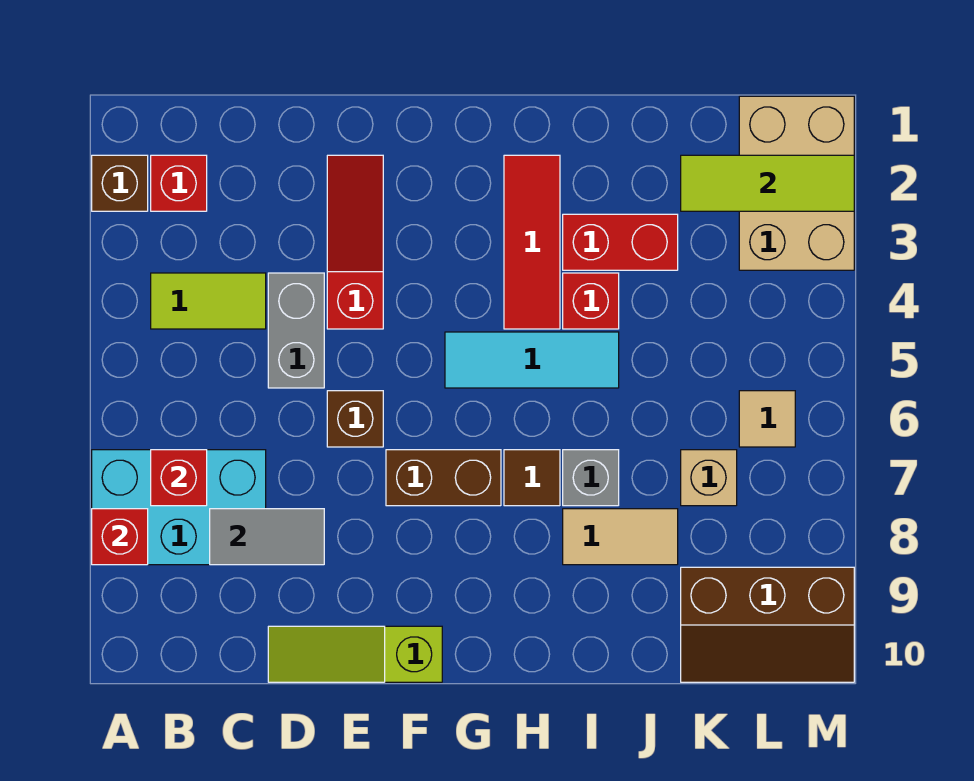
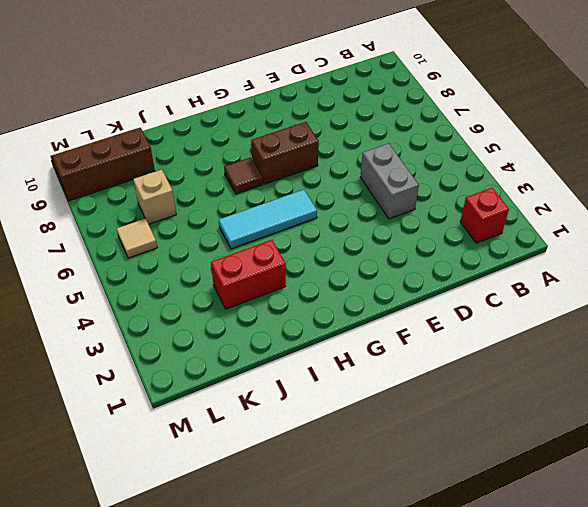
none -> brown brick A2 level 1
none -> cyan brick A7:C8 level 1
none -> lime tile B4:C4 level 1

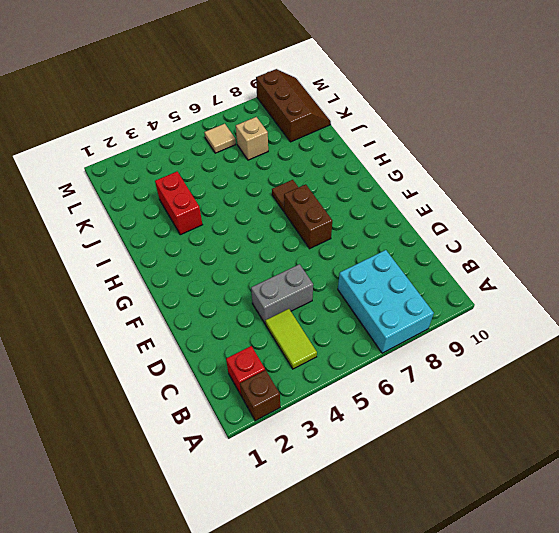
none -> lime slope D10:F10 level 1 top F
none -> red slope E2:E4 level 1 top 4
none -> brown brick E6 level 1

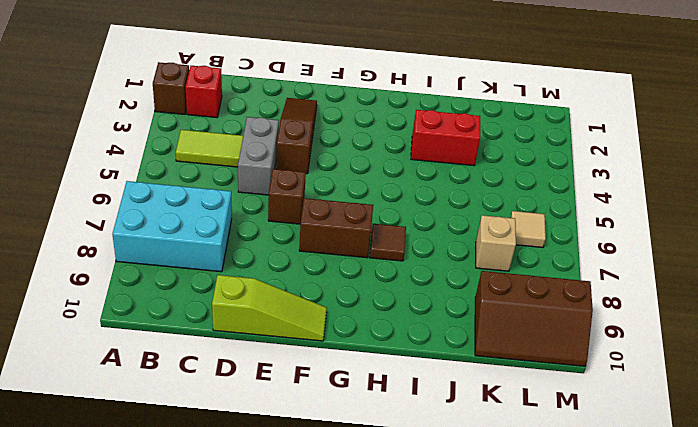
lime slope D10:F10 level 1 top D -> lime slope D10:F10 level 1 top F
brown slope E2:E4 level 1 top 4 -> red slope E2:E4 level 1 top 4
none -> cyan tile G5:I5 level 1
none -> red tile H2:H4 level 1
none -> red brick I4 level 1

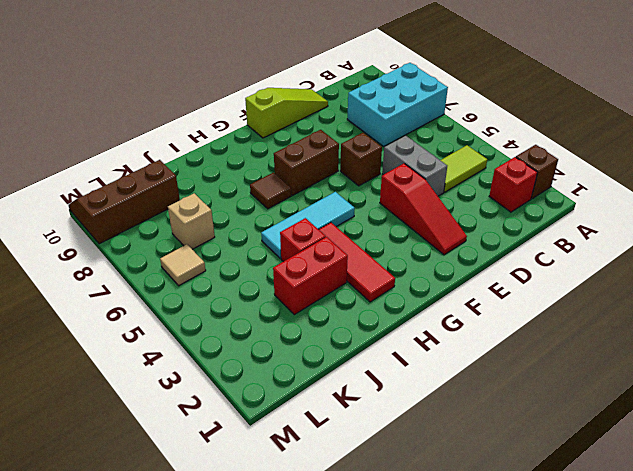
none -> grey brick I7 level 1
none -> tan tile I8:J8 level 1
none -> tan brick L1:M3 level 1

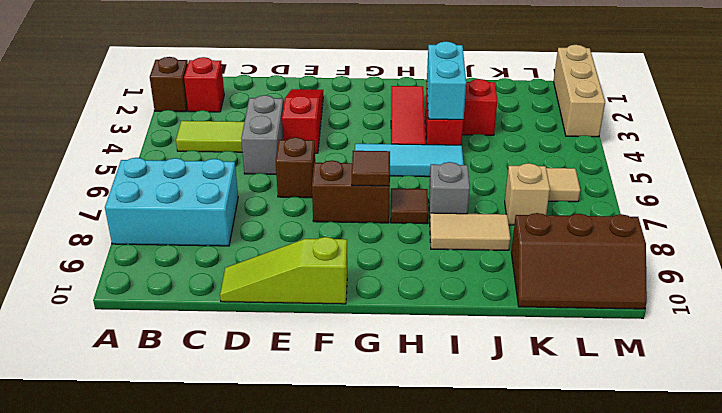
brown tile G7 level 2 -> none
cyan brick I3:I4 level 2 -> none
tan brick M1:M3 level 1 -> tan brick L1:M3 level 1
none -> red brick A8 level 2
none -> red brick B7 level 2
none -> grey tile C8:D8 level 2

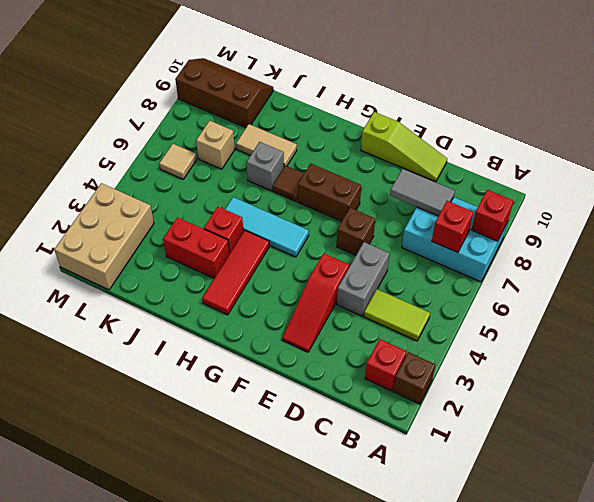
none -> lime tile K2:M2 level 2

